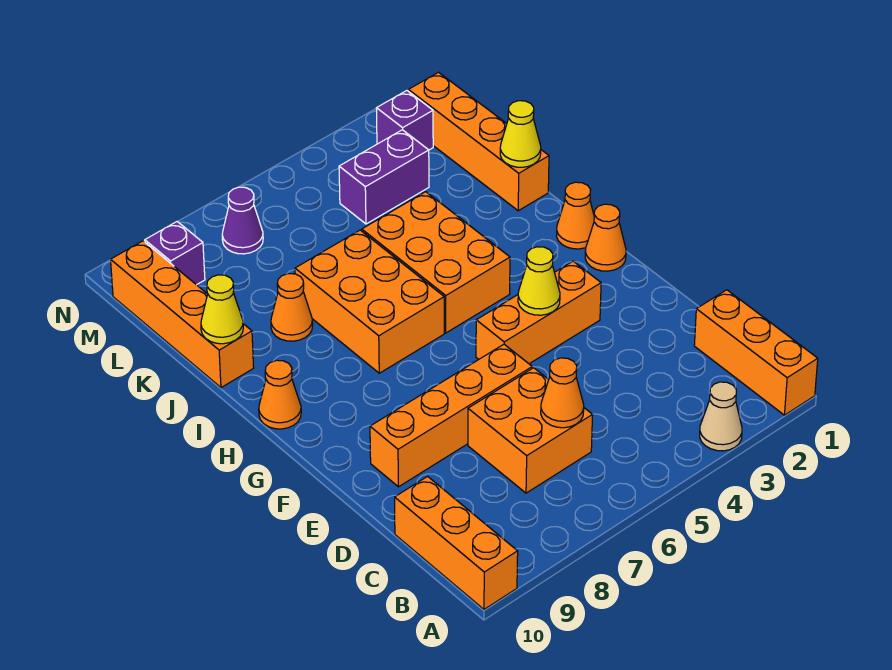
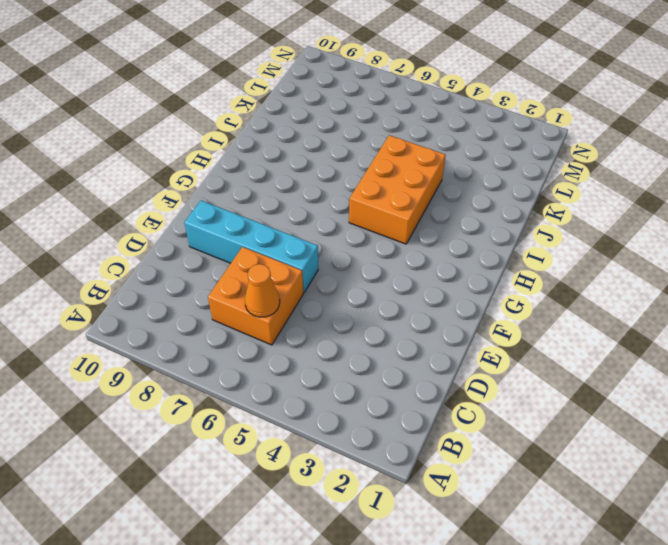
cyan brick E6:E9 level 1 -> orange brick E6:E9 level 1
none -> orange brick A1:C1 level 1
none -> tan cone A3 level 1
none -> orange brick A10:C10 level 1

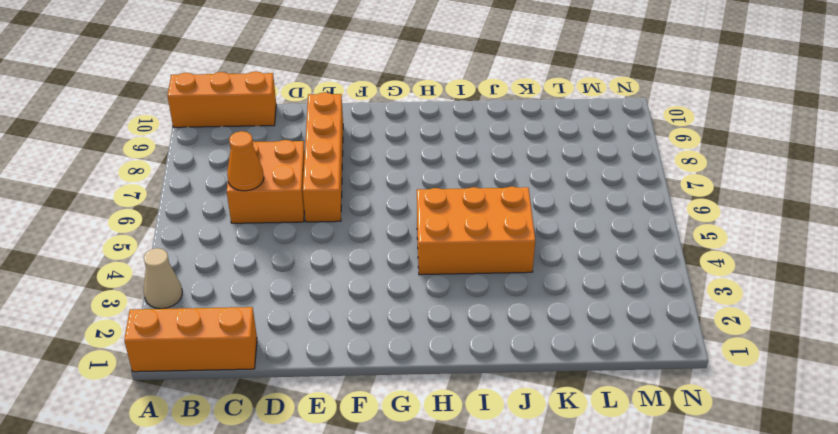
none -> orange brick F3:F5 level 1
none -> orange cone G1 level 1
none -> orange cone H1 level 1

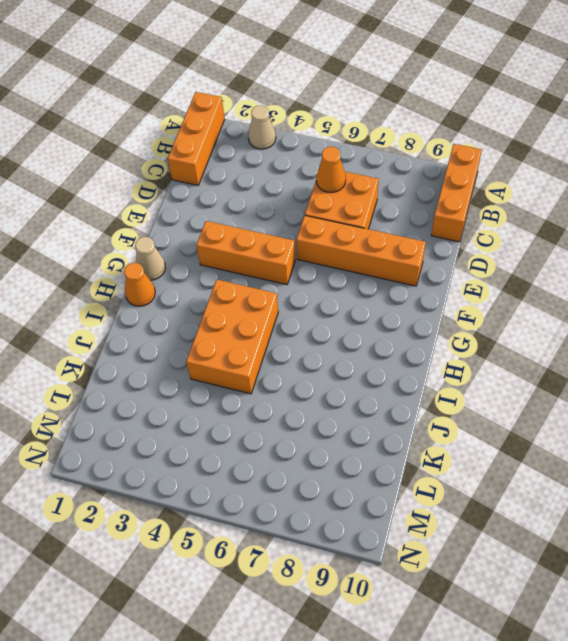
tan cone G1 level 1 -> orange cone G1 level 1
none -> orange brick H6:J7 level 1
none -> orange cone H10 level 1
none -> orange brick J1:M1 level 1

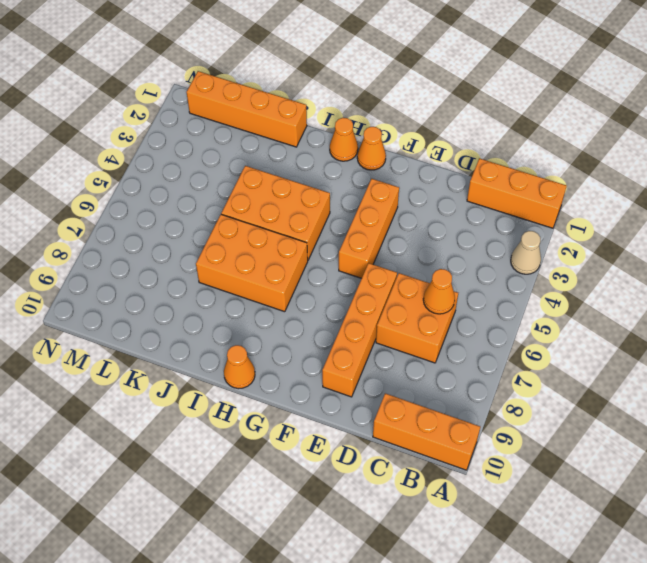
none -> orange cone J8 level 1
none -> orange brick J10:M10 level 1
none -> purple brick L3:L4 level 1

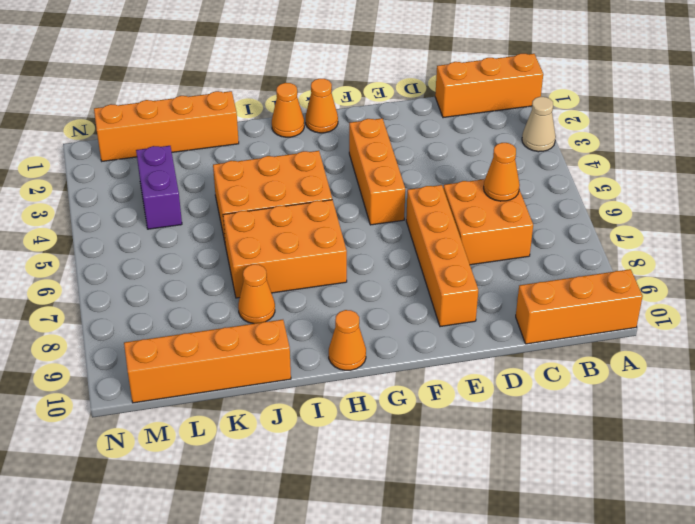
none -> purple brick M2 level 1
none -> purple cone M7 level 1
none -> purple brick M9 level 1

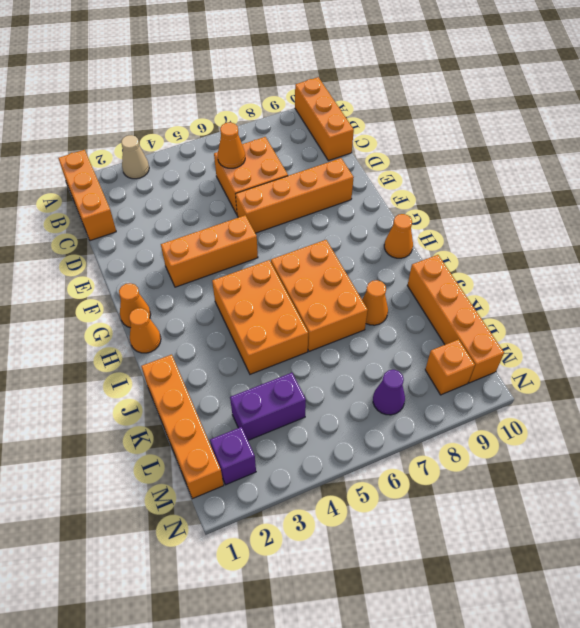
orange brick M9 level 1 -> purple brick M9 level 1
none -> yellow cone F4 level 2
none -> yellow cone J1 level 2
none -> yellow cone J10 level 2

